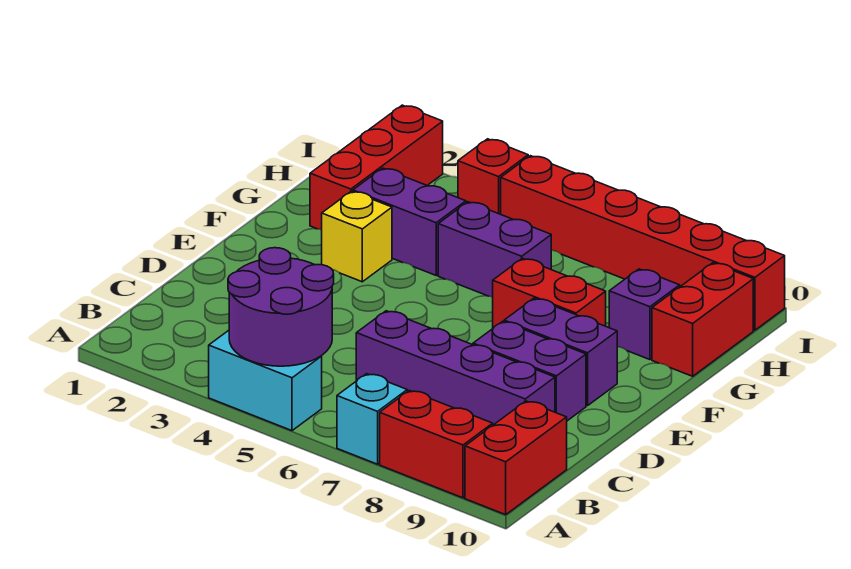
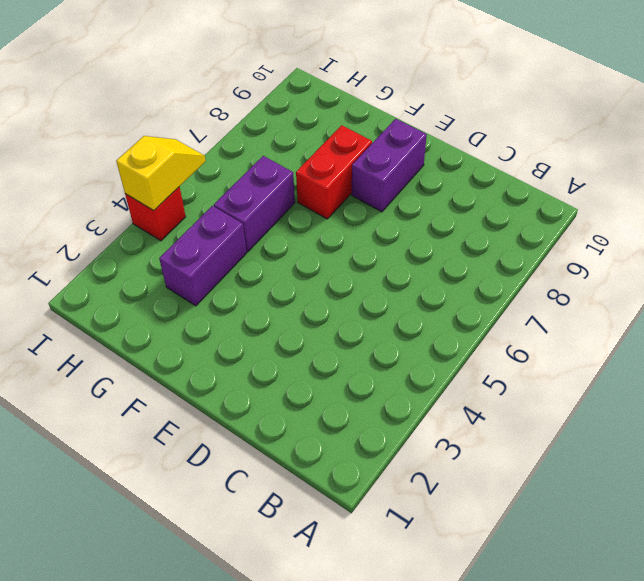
yellow slope I4:I5 level 2 top 4 -> none
none -> cyan brick A4:A5 level 1
none -> cyan brick A7 level 1
none -> red brick A8:A9 level 1

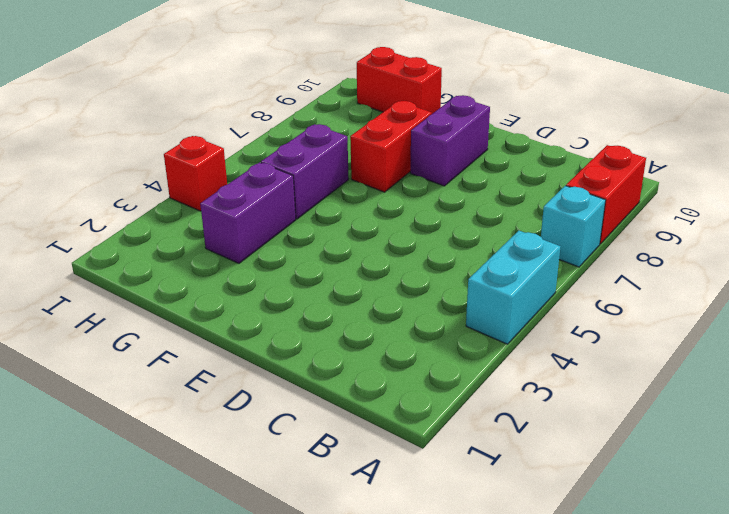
none -> red brick A10:B10 level 1
none -> purple brick C6:C9 level 1
none -> purple brick D8:D9 level 1

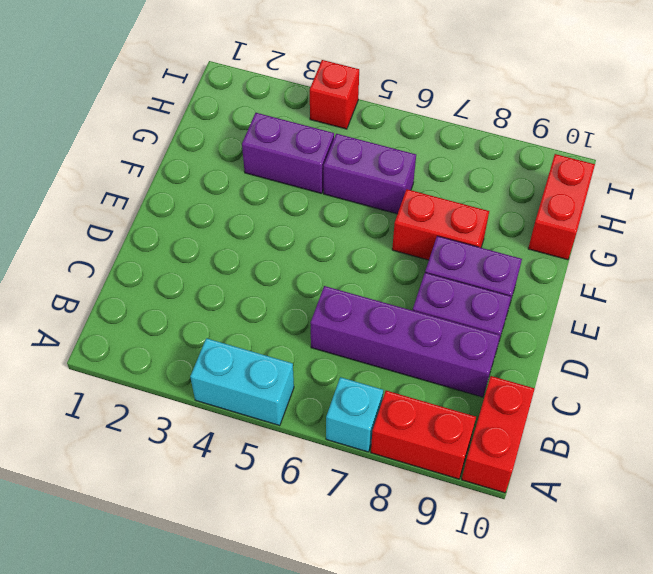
none -> yellow brick F3 level 1
none -> red brick G2:I2 level 1
none -> purple brick G9 level 1

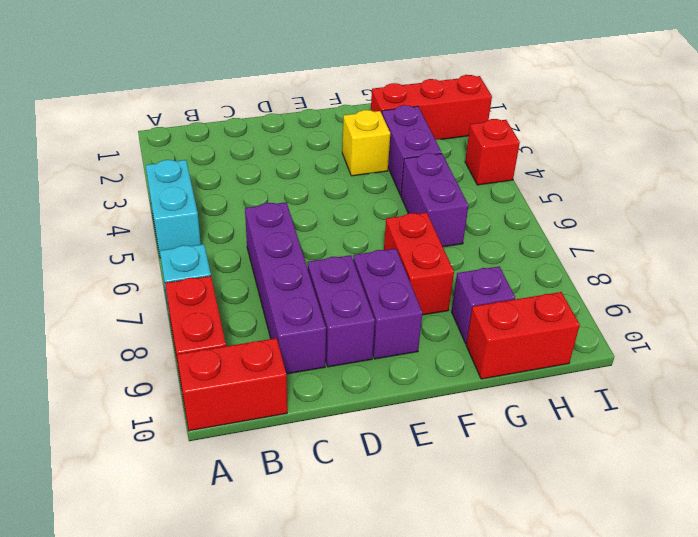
none -> red brick I5:I10 level 1
none -> purple round brick A4:B5 level 2

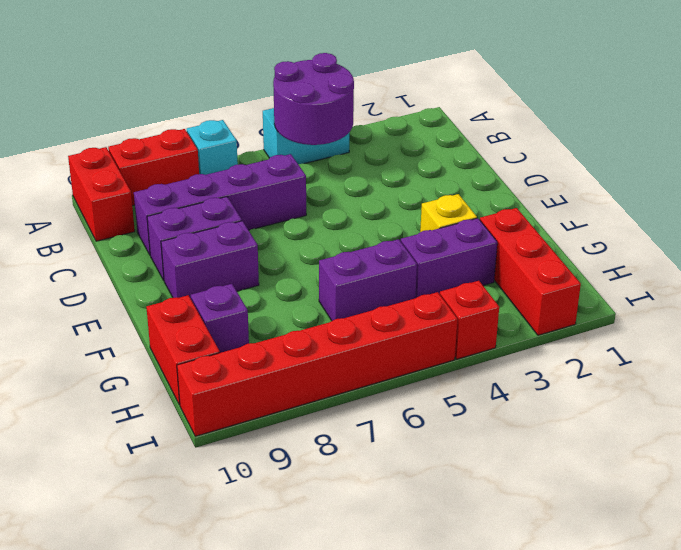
none -> red brick F7:F8 level 1

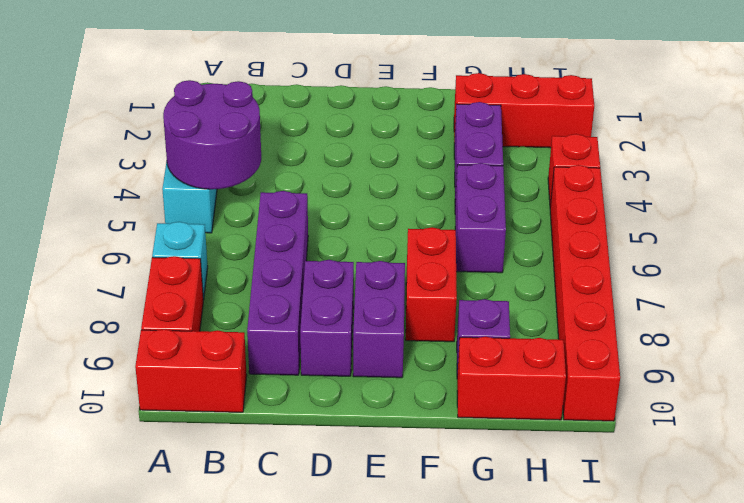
none -> yellow brick F3 level 1

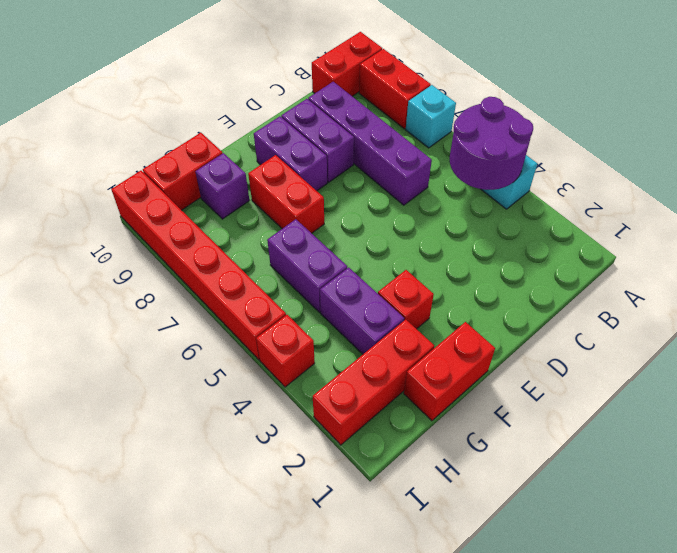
red brick F1:G1 level 1 -> none
red brick F3 level 1 -> yellow brick F3 level 1

